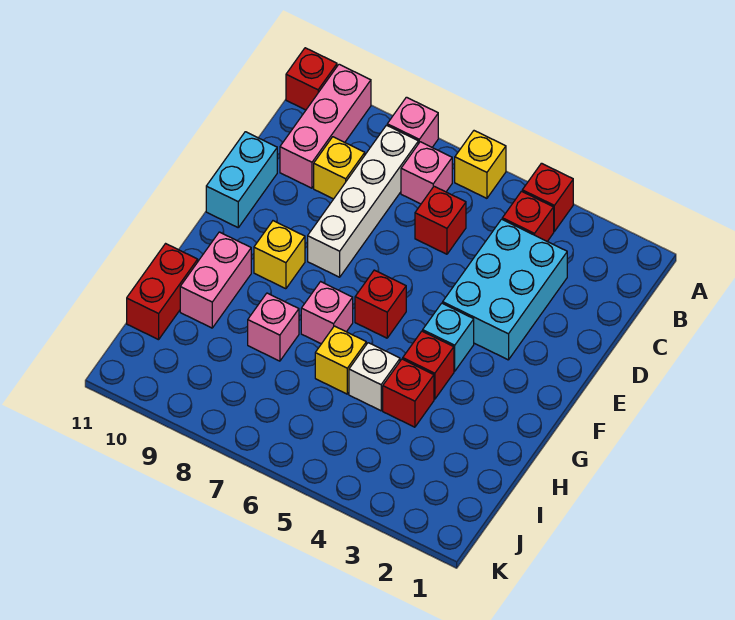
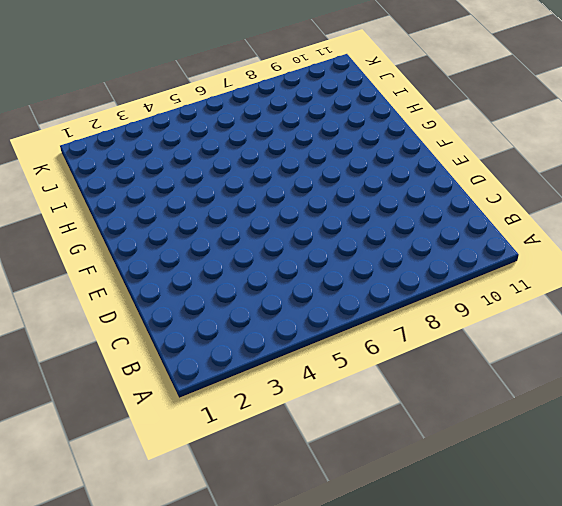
none -> red brick A4 level 1
none -> yellow brick A6 level 1
none -> pink brick A8 level 1

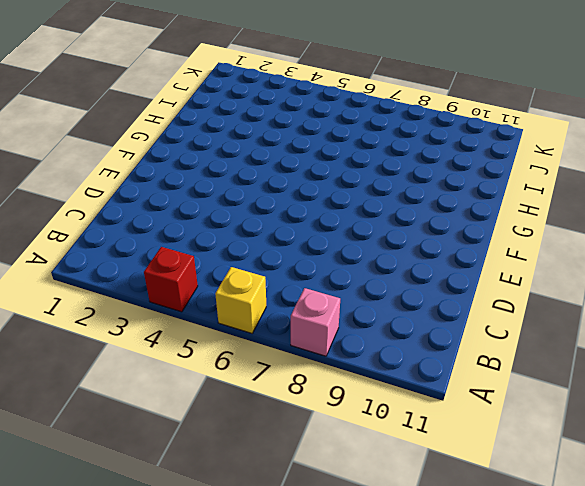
none -> pink brick A10:C10 level 1
none -> red brick A11 level 1
none -> red brick B4 level 1

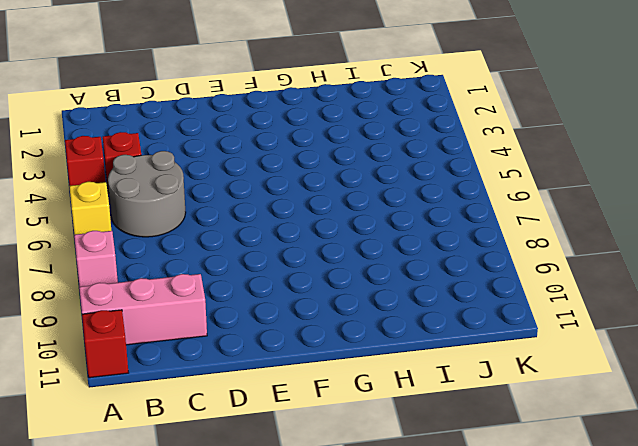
grey round brick B5:C6 level 1 -> red brick C6 level 1
none -> pink brick B7 level 1
none -> white brick B8:E8 level 1
none -> cyan brick C3:E4 level 1

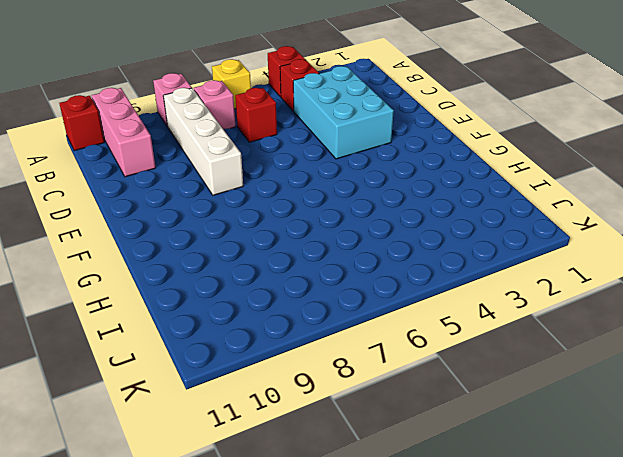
none -> yellow brick C9 level 1
none -> cyan brick D11:E11 level 1
none -> cyan brick F4 level 1

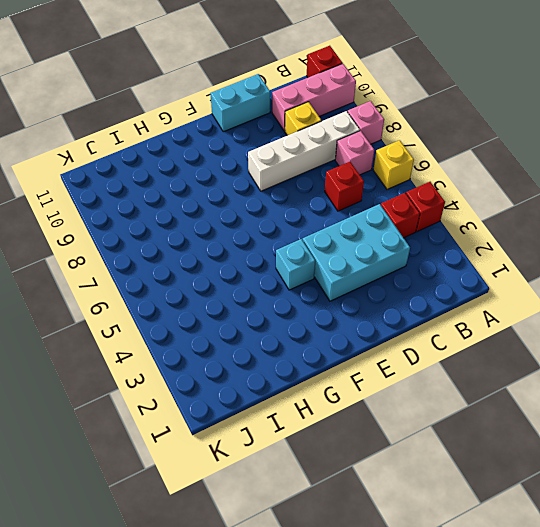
none -> red brick F6 level 1
none -> yellow brick F9 level 1
none -> red brick G4 level 1

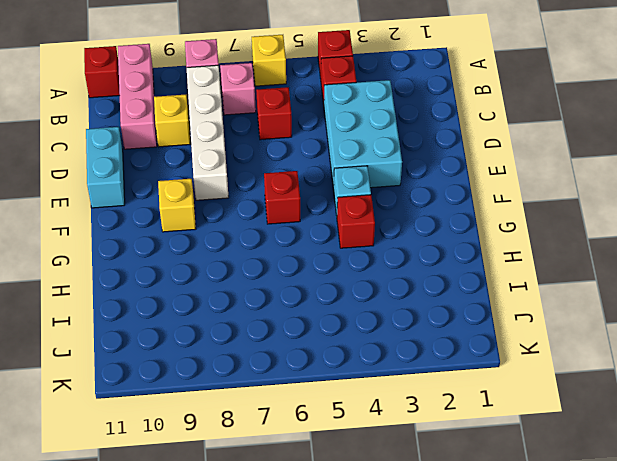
none -> pink brick G7 level 1
none -> pink brick G10:H10 level 1
none -> red brick H4 level 1

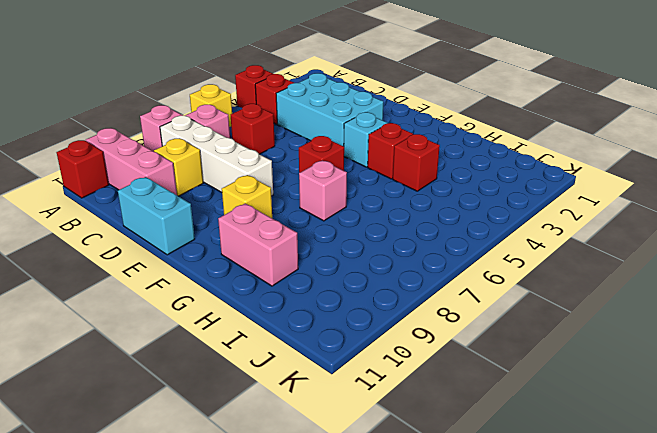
none -> white brick H5 level 1
none -> yellow brick H6 level 1
none -> pink brick H8 level 1

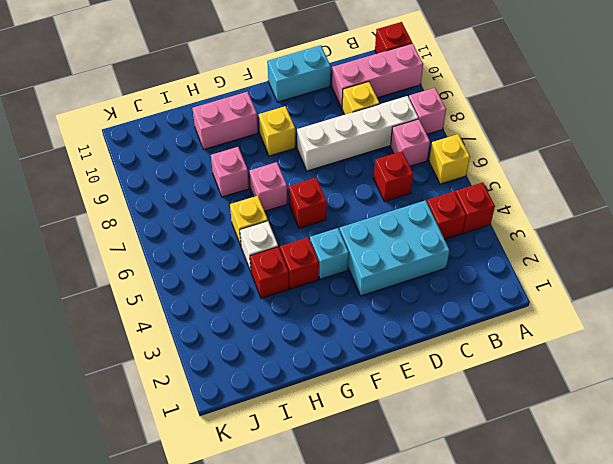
none -> red brick H11:I11 level 1

